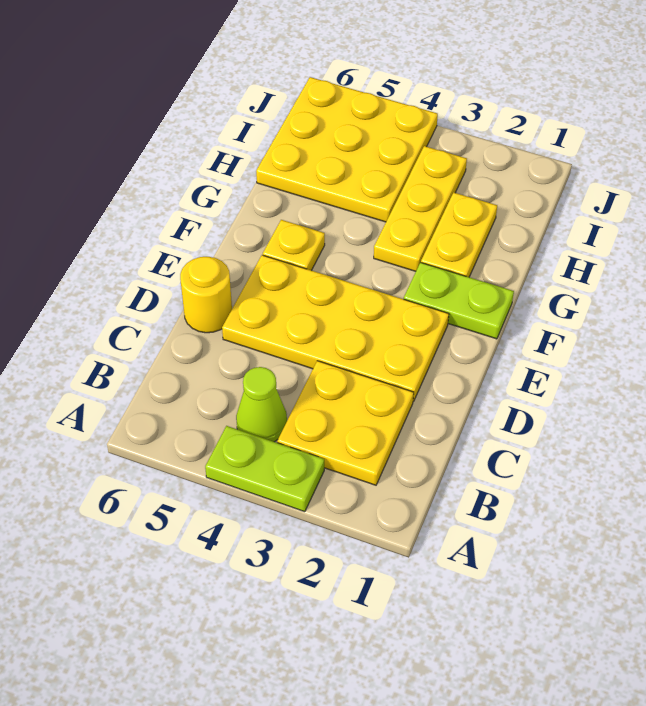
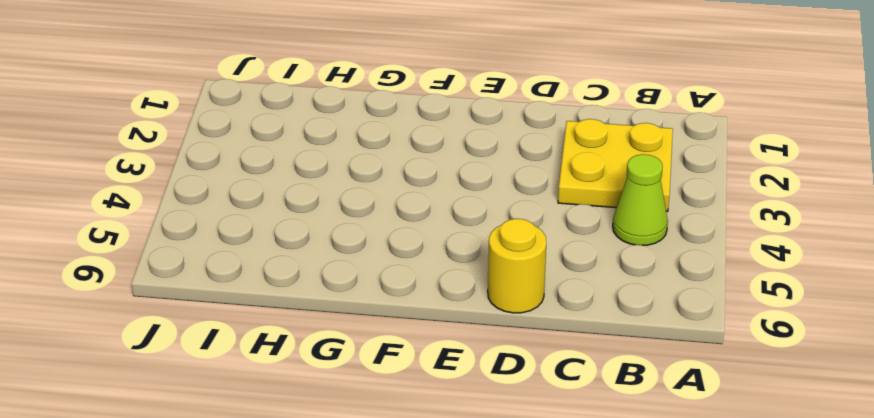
none -> lime plate A3:A4 level 1
none -> yellow plate D2:E5 level 1

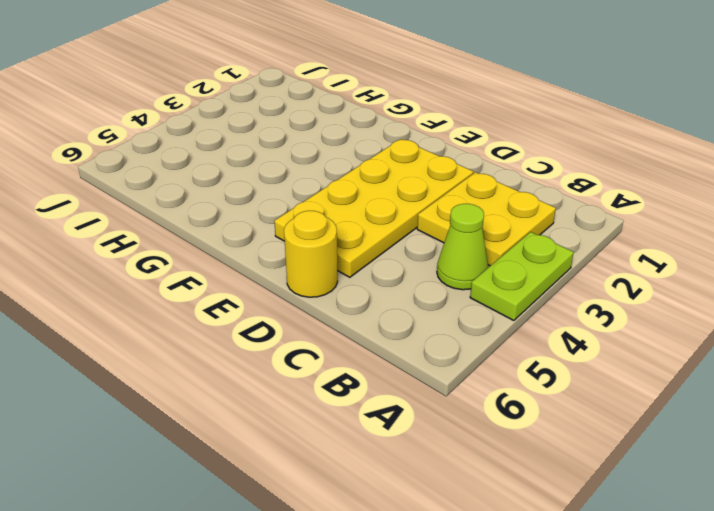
none -> lime plate F1:F2 level 1
none -> yellow plate F5 level 1

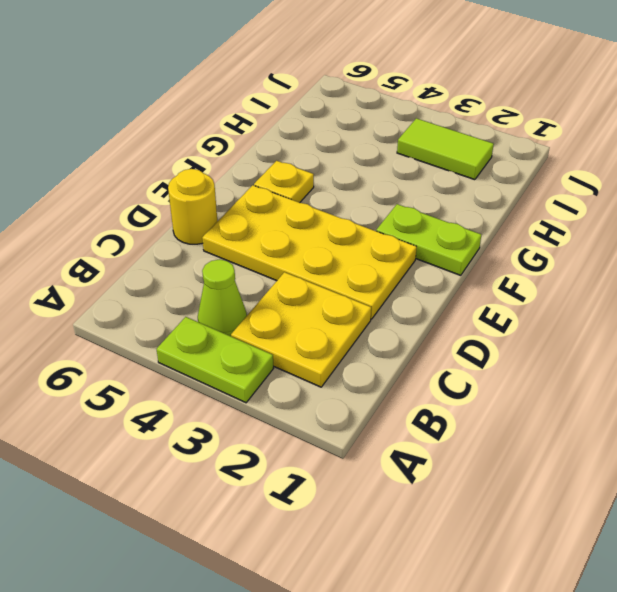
lime tile I2:I3 level 1 -> yellow plate G3:I3 level 1
none -> yellow plate G2:H2 level 1
none -> yellow plate H4:J6 level 1

